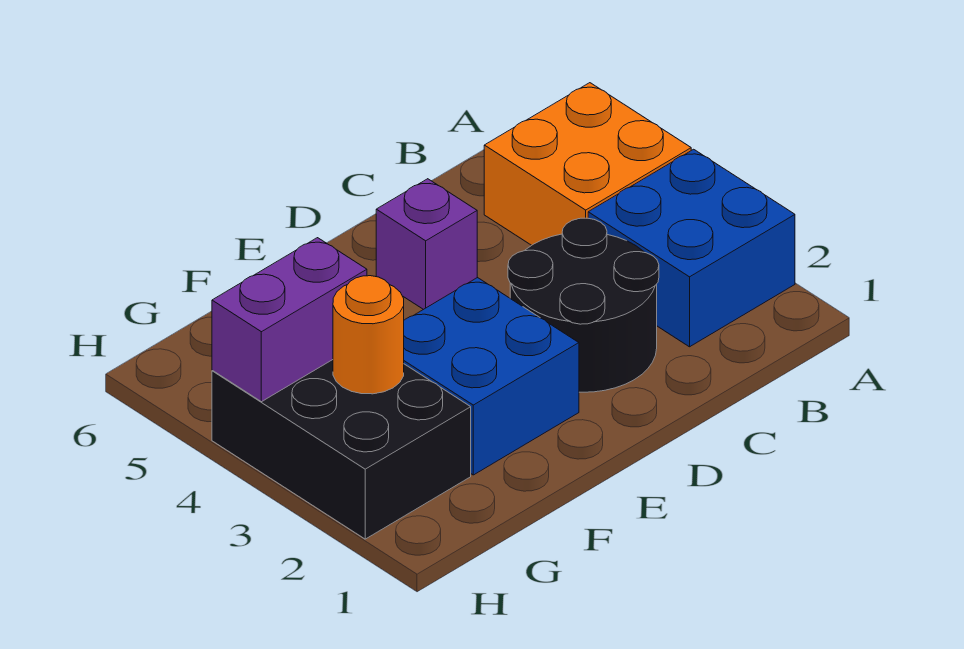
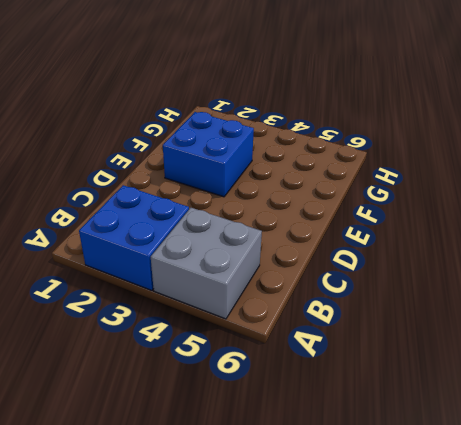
grey brick A4:B5 level 1 -> orange brick A4:B5 level 1
none -> black round brick C2:D3 level 1
none -> purple brick D5 level 1

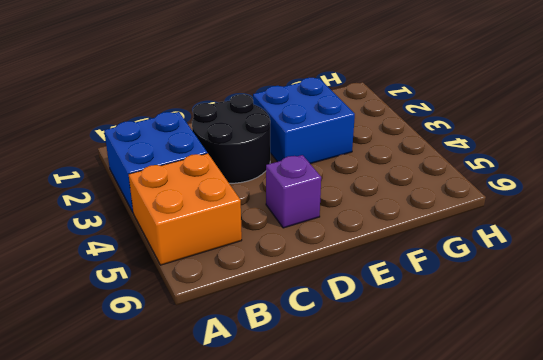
none -> black brick G2:H4 level 1
none -> orange round brick G3 level 2

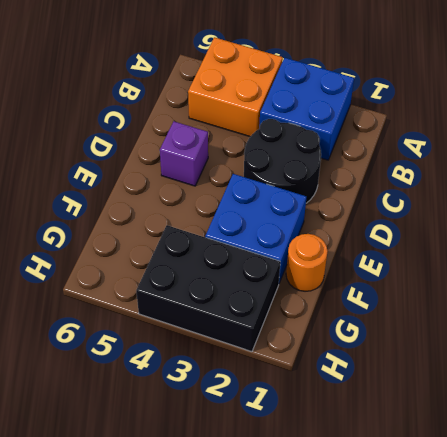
orange round brick F1 level 1 -> orange round brick G3 level 2
none -> purple brick G4:H4 level 2

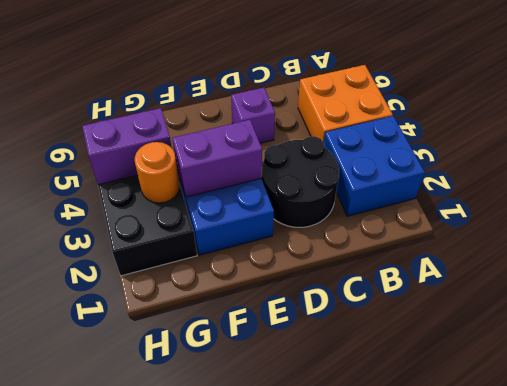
purple brick E3:F3 level 2 -> none

